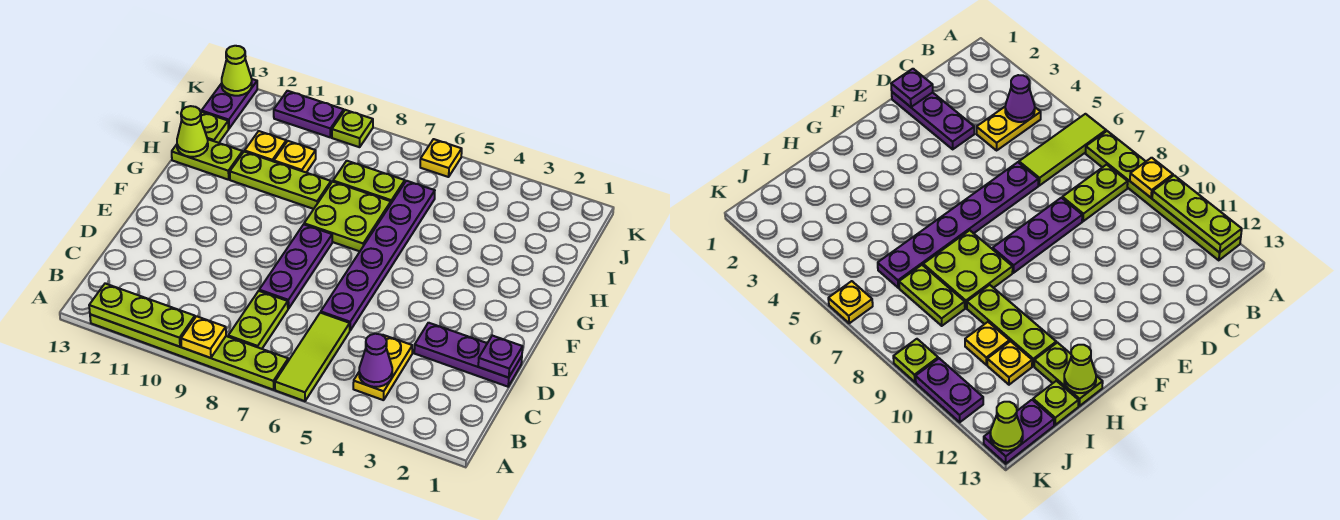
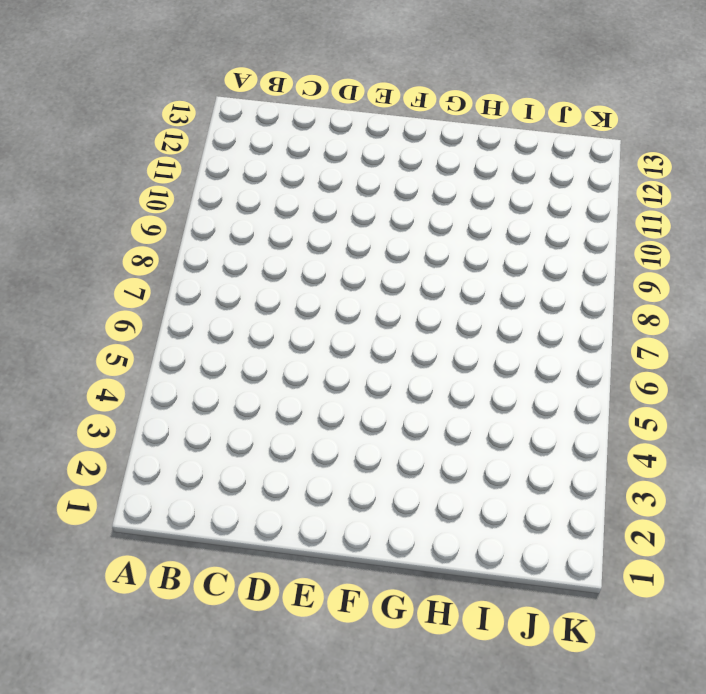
none -> lime tile A6:C6 level 1
none -> lime plate A7:A12 level 1
none -> yellow plate B4:C4 level 1

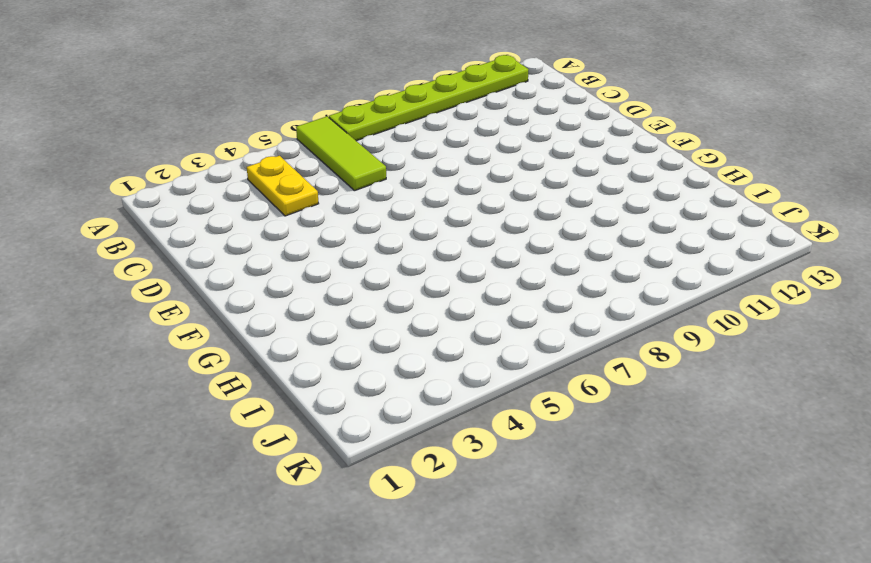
none -> lime plate B8:C8 level 1
none -> purple plate D1:D3 level 1
none -> purple plate D6:I6 level 1

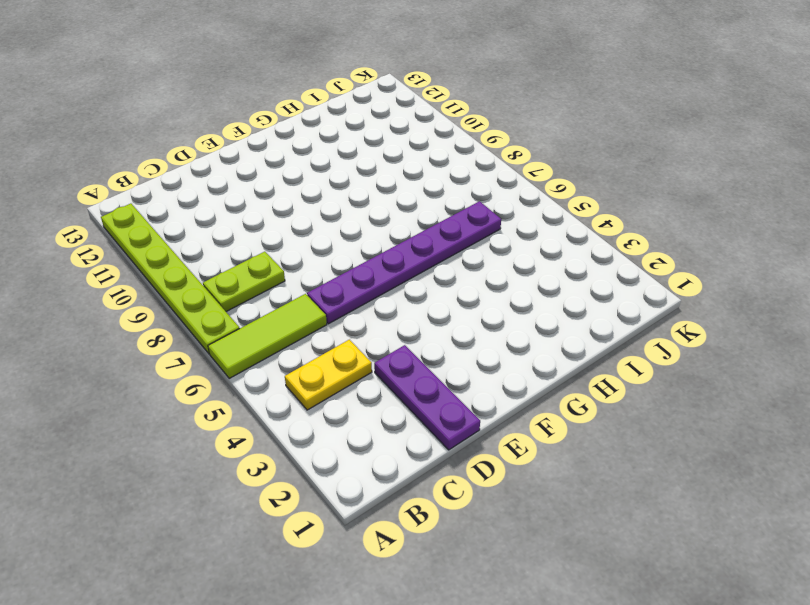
none -> purple plate D8:F8 level 1
none -> lime plate G7:H8 level 1
none -> lime plate H9:H11 level 1

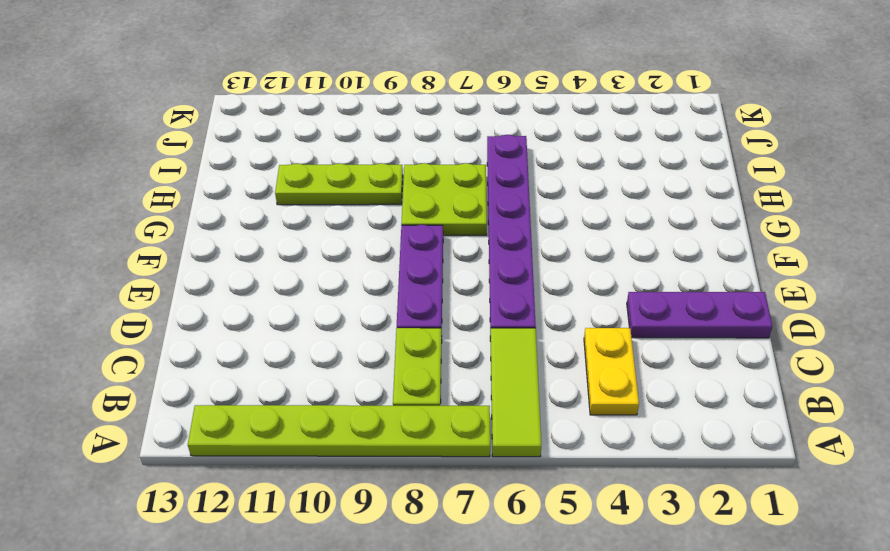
none -> lime plate H12:H13 level 1
none -> lime plate I7:I8 level 1
none -> yellow plate I10 level 1

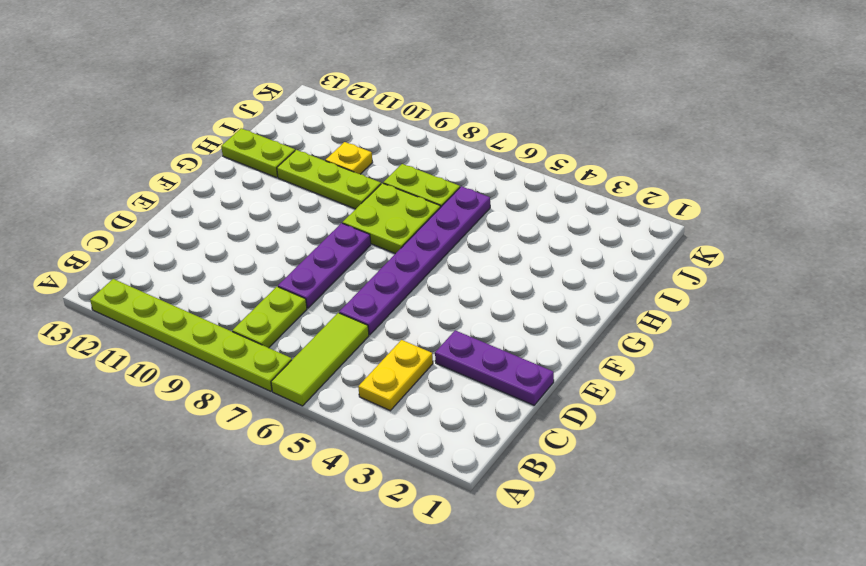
none -> yellow plate I11 level 1
none -> lime plate I13 level 1
none -> purple plate J13:K13 level 1

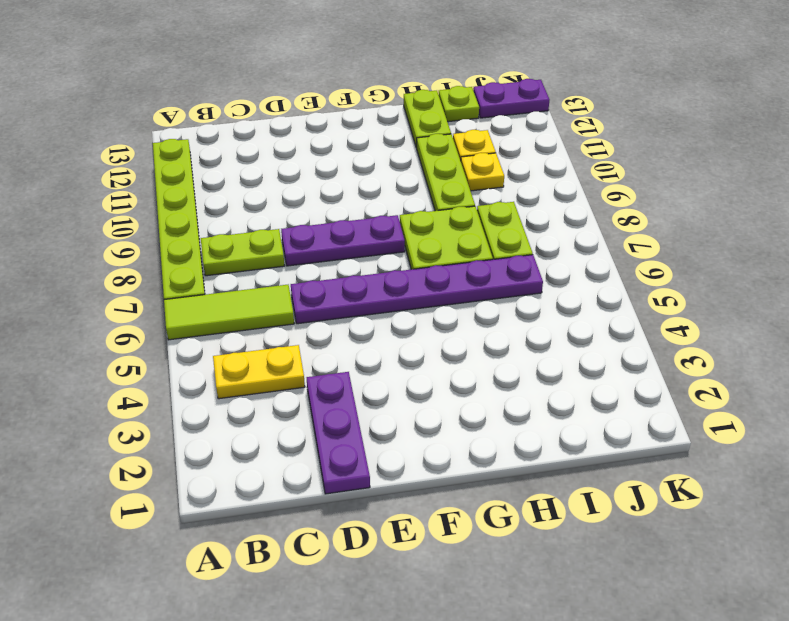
none -> yellow plate K6 level 1
none -> lime plate K9 level 1
none -> purple plate K10:K11 level 1

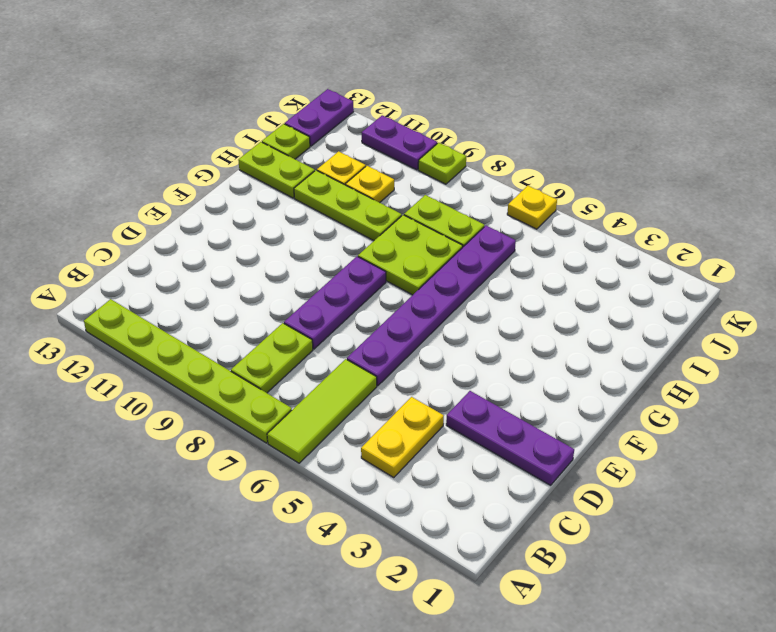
none -> yellow plate A9 level 2
none -> lime plate A10:A12 level 2
none -> purple cone B4 level 2

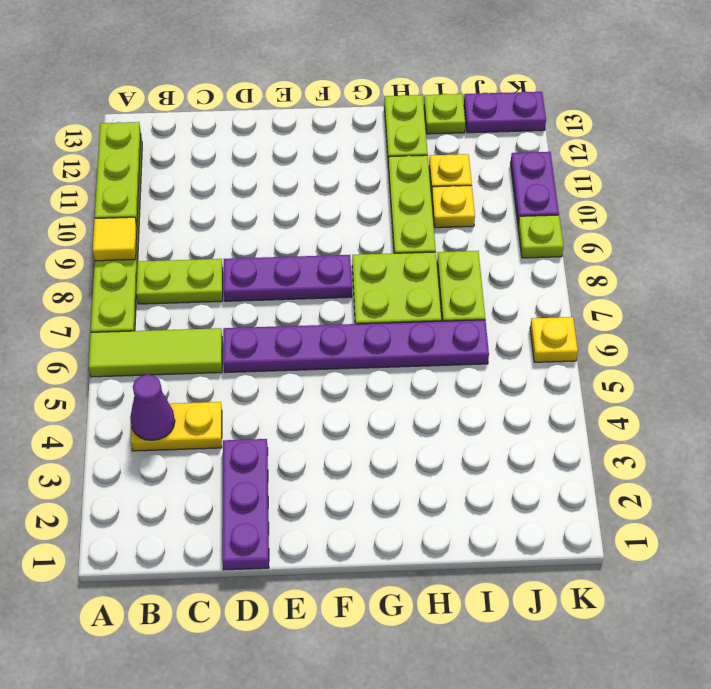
yellow tile A9 level 2 -> yellow plate A9 level 2
none -> purple plate D1 level 2
none -> lime cone H13 level 2
none -> lime cone K13 level 2

